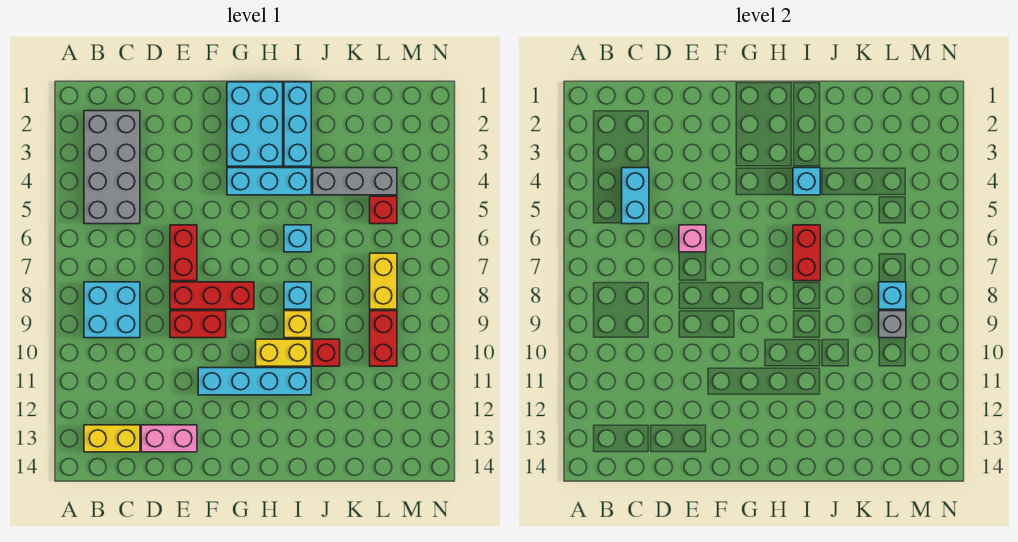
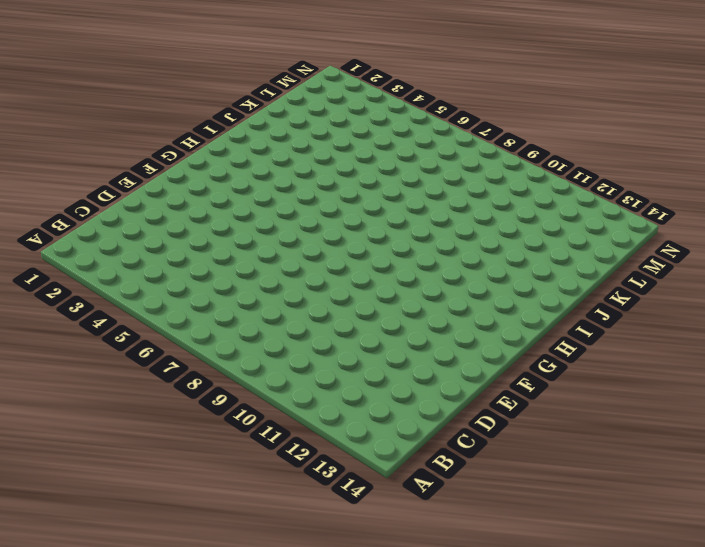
none -> grey brick B2:C5 level 1
none -> cyan brick B8:C9 level 1
none -> yellow brick B13:C13 level 1

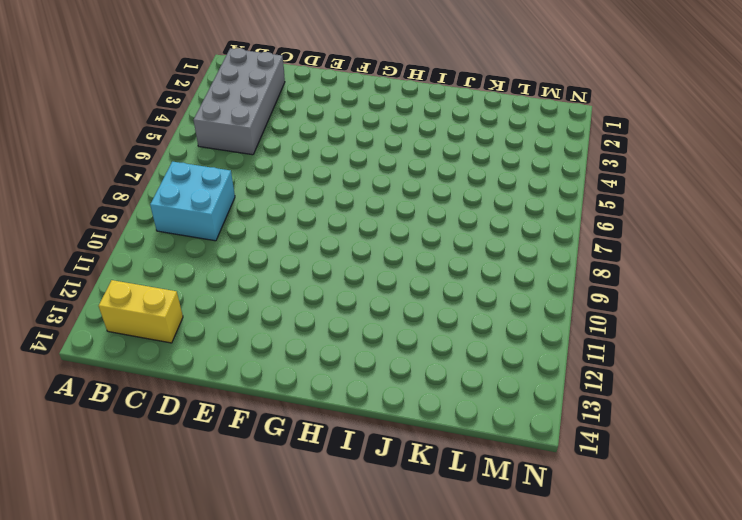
none -> pink brick D13:E13 level 1
none -> red brick E6:E7 level 1
none -> red brick E8:G8 level 1

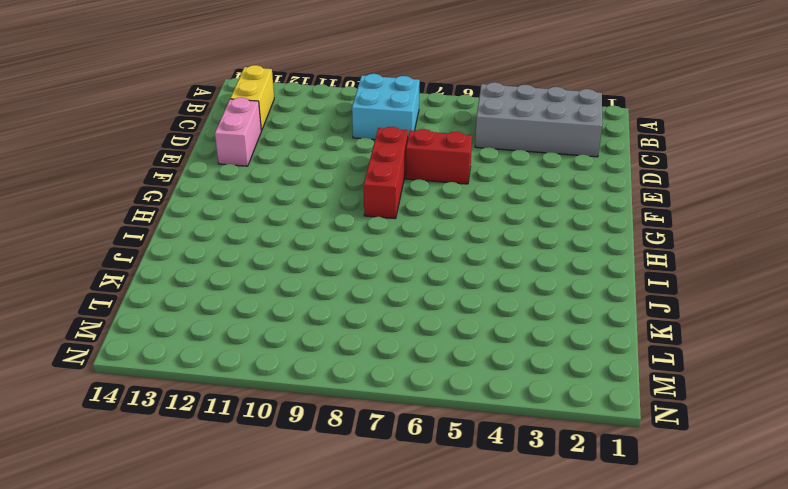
none -> red brick E9:F9 level 1
none -> cyan brick F11:I11 level 1
none -> cyan brick G1:H3 level 1

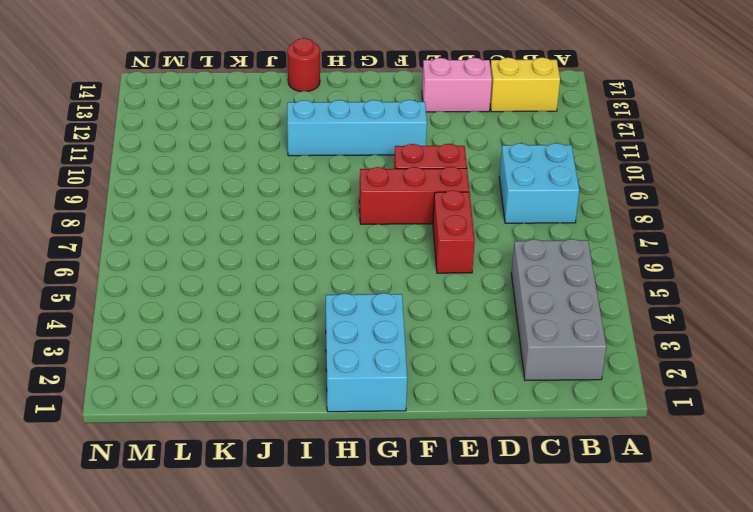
red round brick I14 level 1 -> none
none -> cyan brick G4:I4 level 1
none -> yellow brick H10:I10 level 1
none -> cyan brick I1:I3 level 1

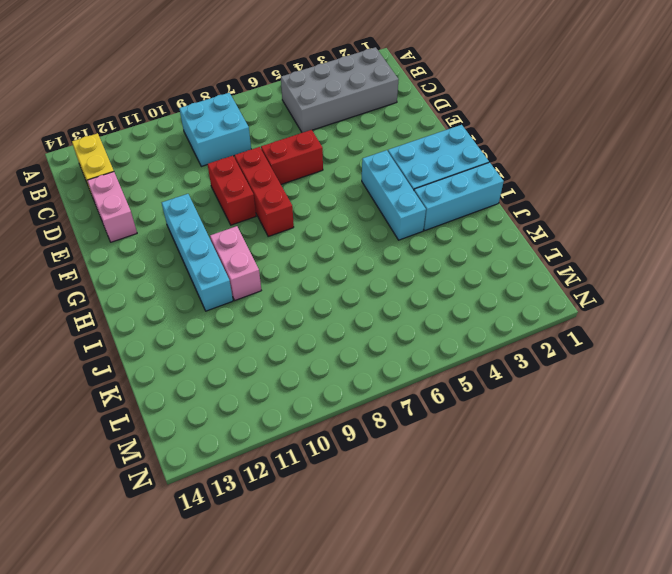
pink brick H10:I10 level 1 -> yellow brick H10:I10 level 1
none -> cyan brick I6 level 1
none -> cyan brick I8 level 1
none -> yellow brick I9 level 1

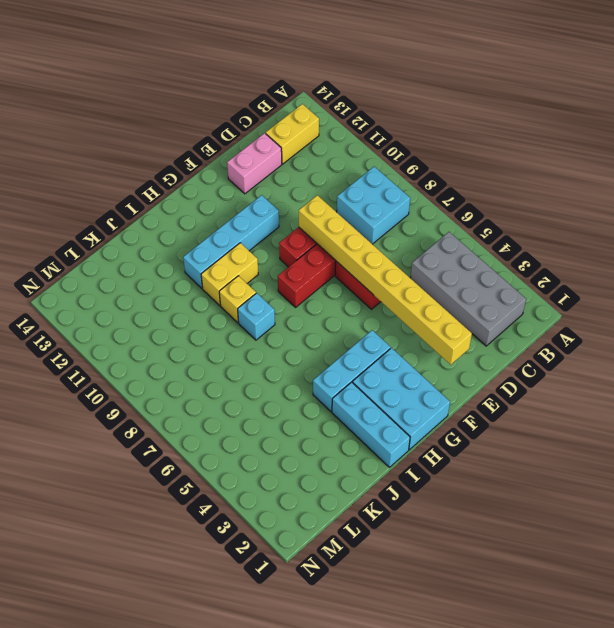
yellow brick E2:E9 level 2 -> pink brick E6 level 2
none -> cyan brick I6 level 1
none -> grey brick J4:L4 level 1
none -> red brick J10 level 1

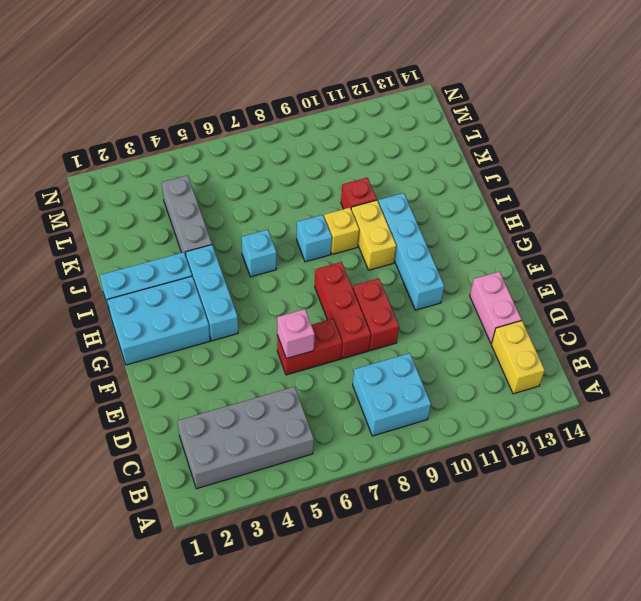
none -> red brick L5 level 1
none -> yellow brick L7:L8 level 1
none -> red brick L9:L10 level 1

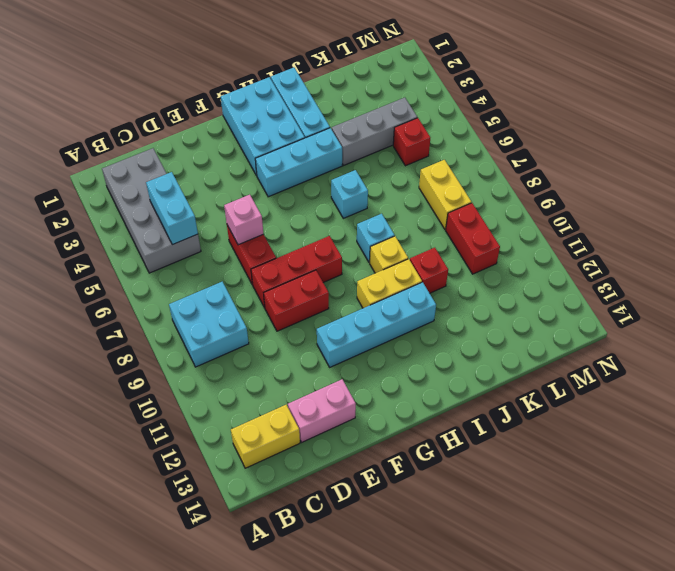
none -> cyan brick I4 level 2
none -> red brick I6:I7 level 2
none -> cyan brick L8 level 2

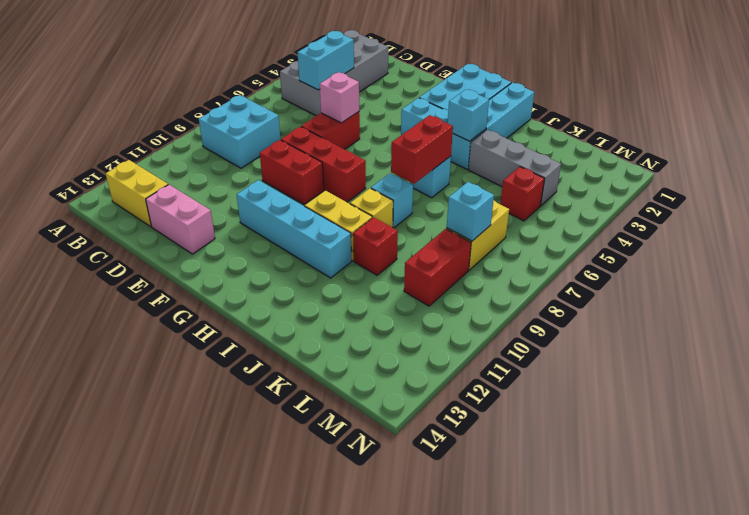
none -> grey brick L9 level 2

